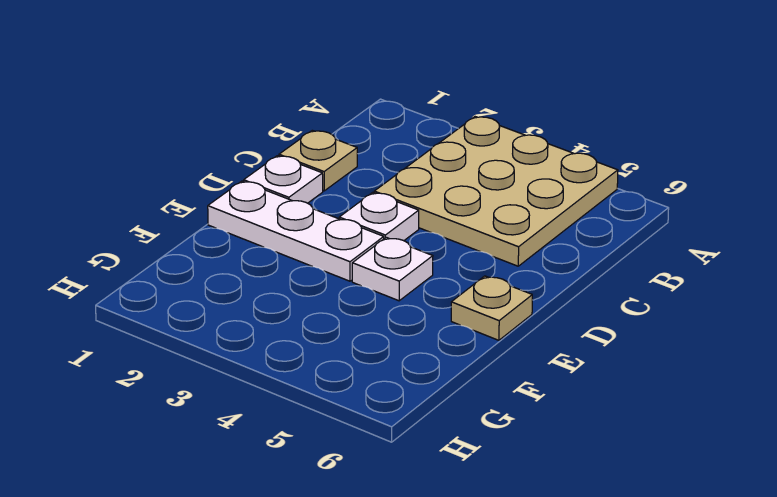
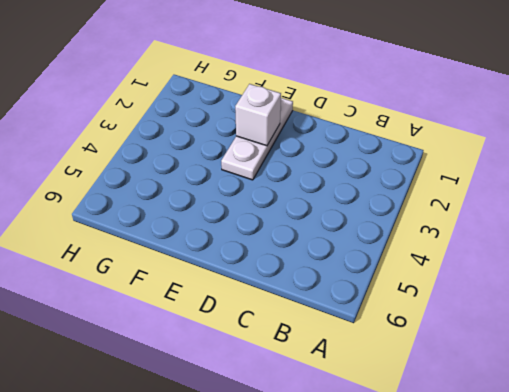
white brick E2 level 2 -> none
none -> tan plate A3:C5 level 1
none -> tan plate C1 level 1

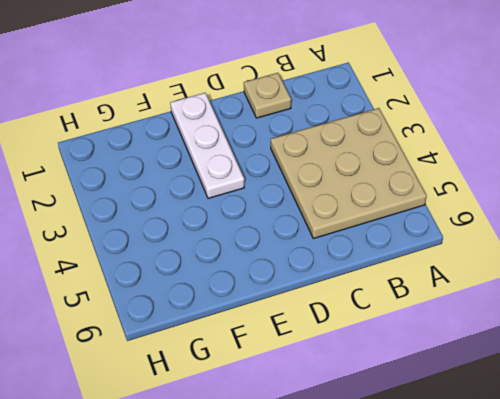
none -> white plate D1 level 1
none -> white plate D3 level 1

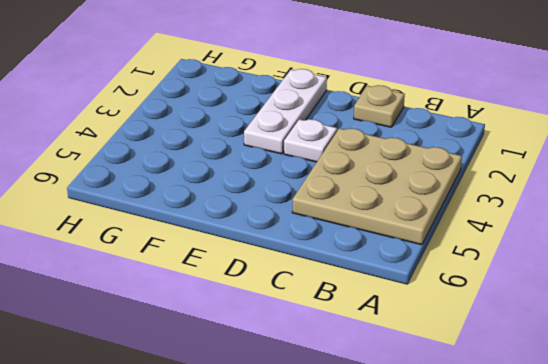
none -> white plate D1 level 1
none -> white plate E4 level 1

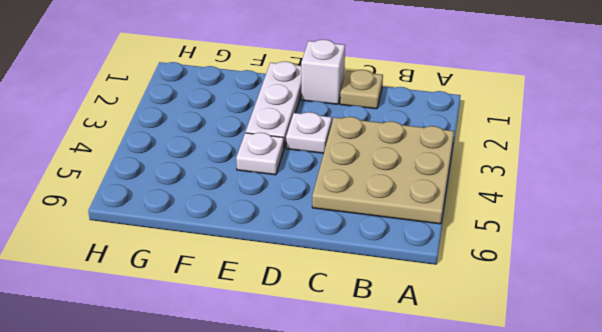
white brick D1 level 1 -> white plate D1 level 1
none -> tan plate E6 level 1

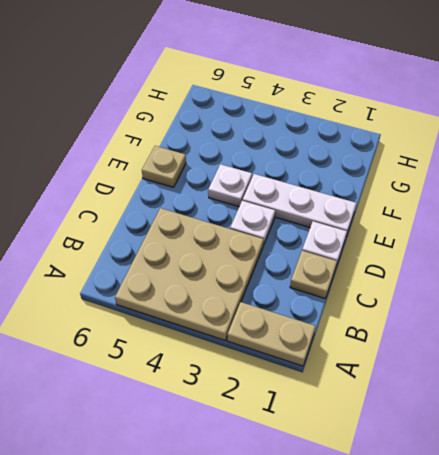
tan plate A1:A2 level 1 -> none

